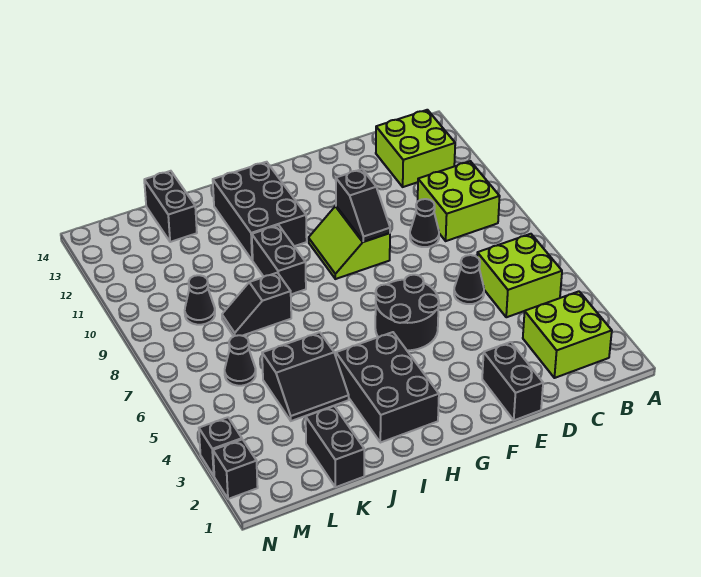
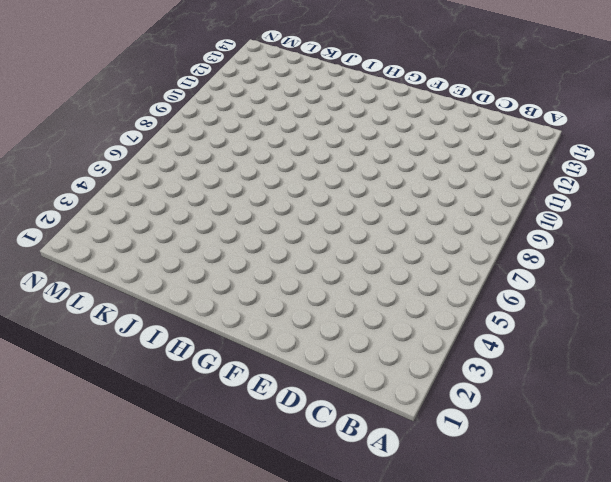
none -> lime brick B2:C3 level 1
none -> lime brick B5:C6 level 1
none -> lime brick B9:C10 level 1

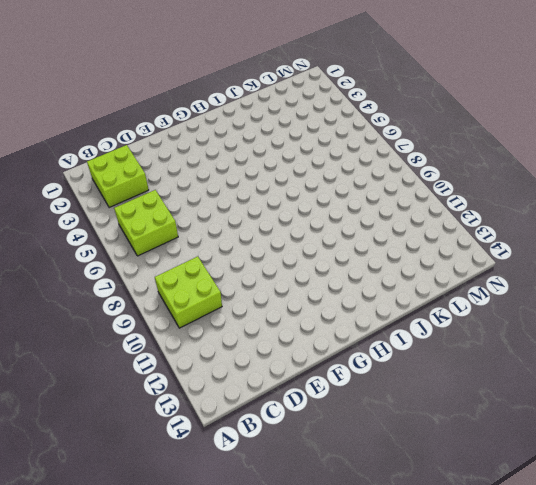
none -> lime brick B12:C13 level 1
none -> black cone D6 level 1
none -> black cone D9 level 1

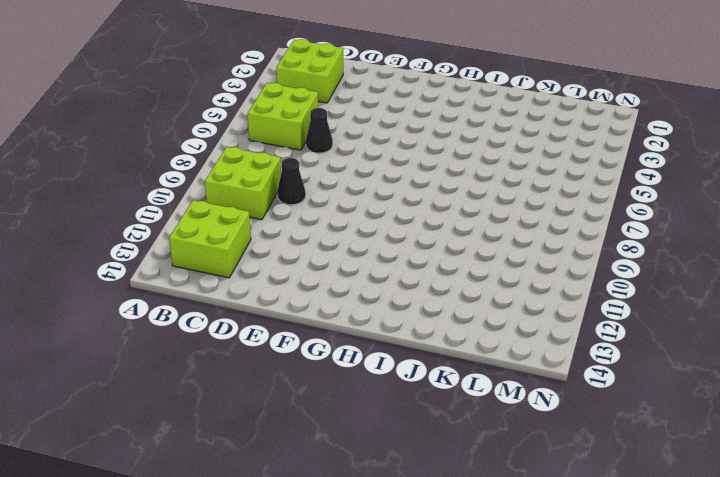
none -> black brick E1:E2 level 1
none -> black round brick F5:G6 level 1
none -> lime slope F9:G10 level 1 top F

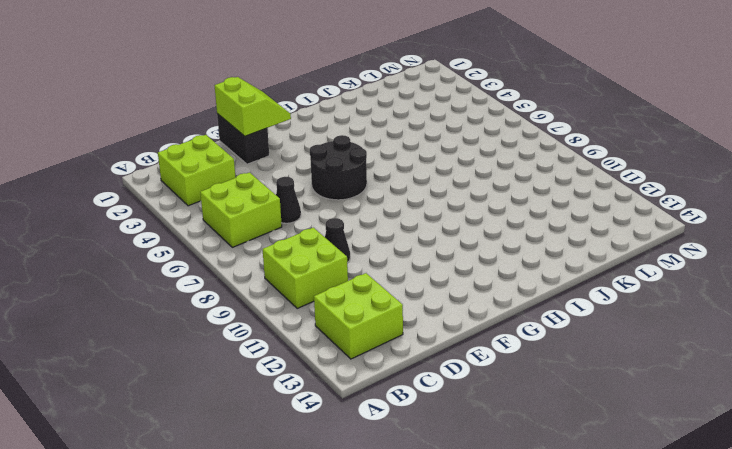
lime slope E1:F2 level 2 top E -> lime slope F9:G10 level 1 top F
none -> black brick H2:I4 level 1
none -> black brick H11:I13 level 1
none -> black brick I9:I10 level 1

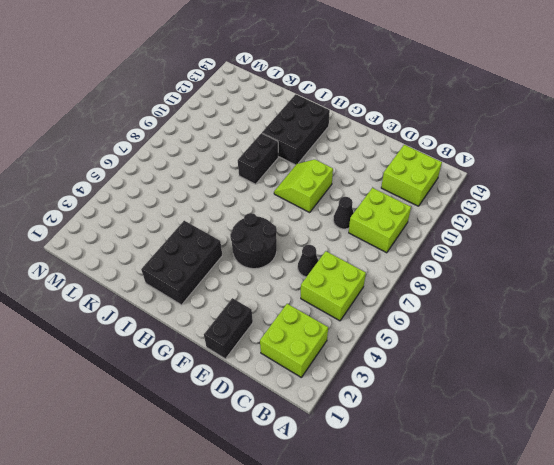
none -> black slope J4:K5 level 1 top 5
none -> black slope J8:K8 level 1 top J
none -> black brick K1:K2 level 1

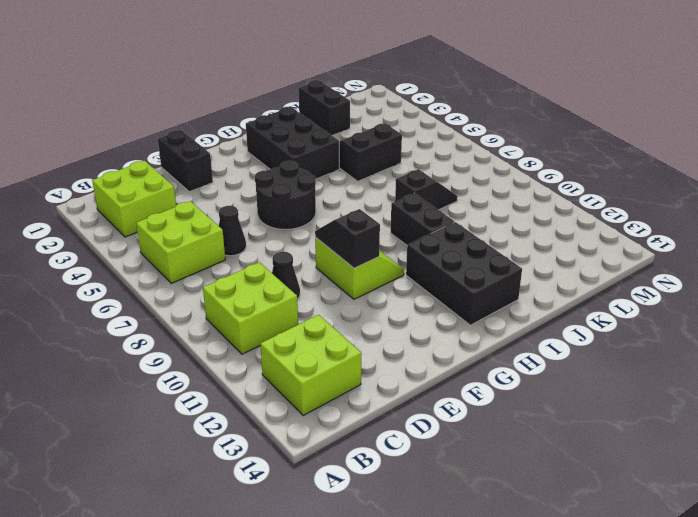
none -> black brick K13:K14 level 1
none -> black cone L6 level 1
none -> black cone L9 level 1

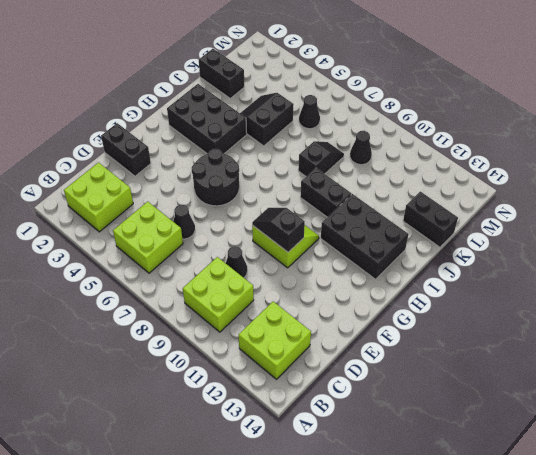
none -> black brick N2 level 1
none -> black brick N3 level 1

